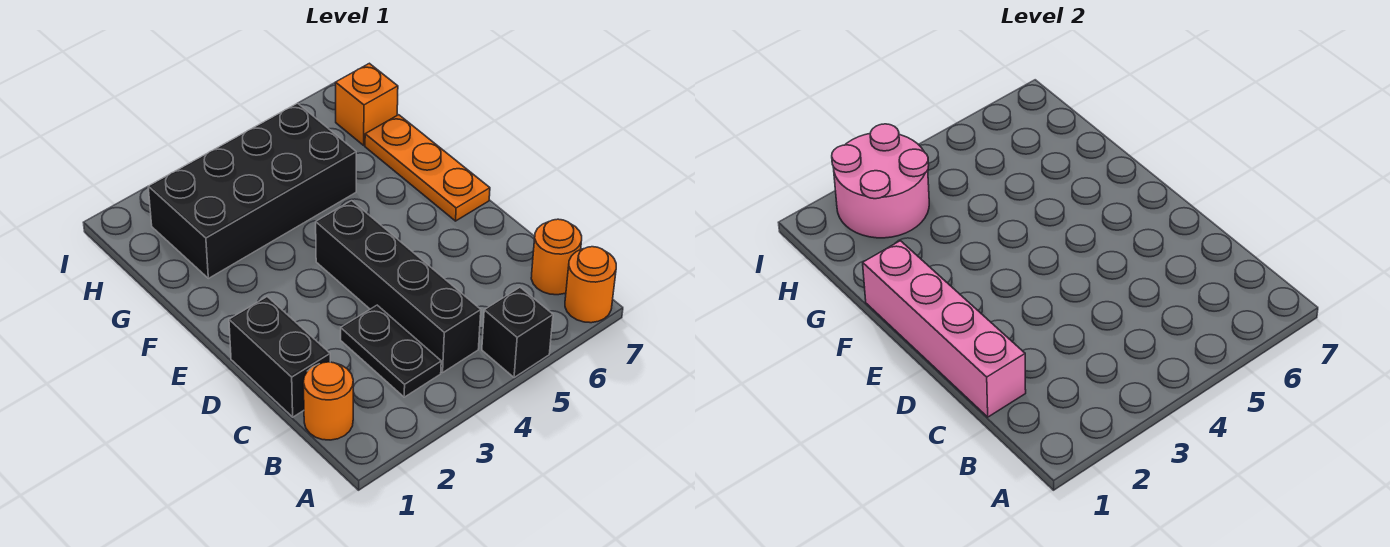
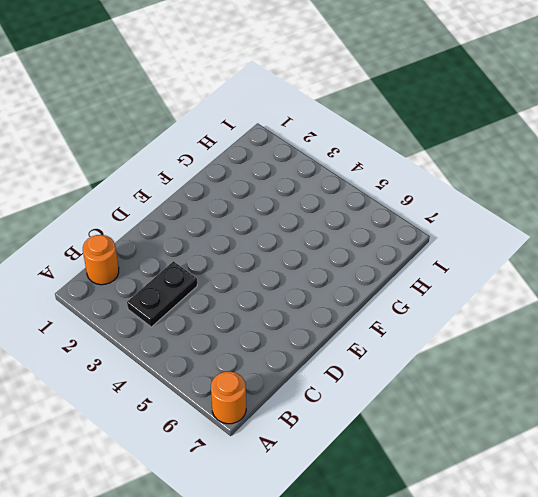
none -> black brick A5 level 1
none -> black brick B4:E4 level 1
none -> orange round brick B7 level 1

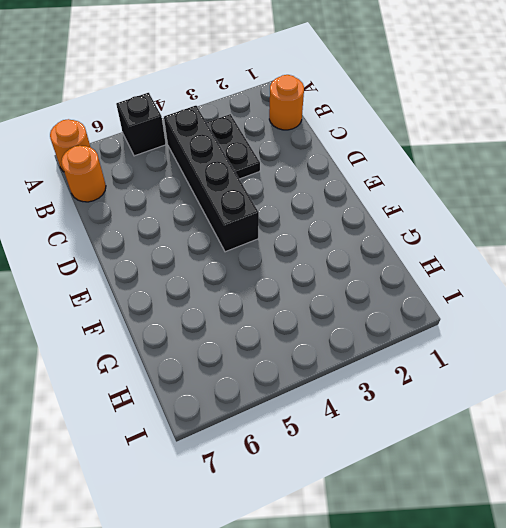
none -> black brick C1:D1 level 1
none -> orange plate E7:G7 level 1
none -> black brick G2:H5 level 1

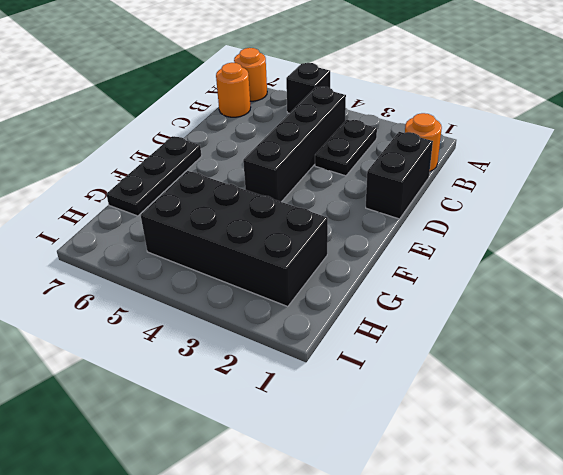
black plate E7:G7 level 1 -> orange plate E7:G7 level 1
none -> orange brick H7 level 1
none -> pink brick C1:F1 level 2
none -> pink round brick H2:I3 level 2

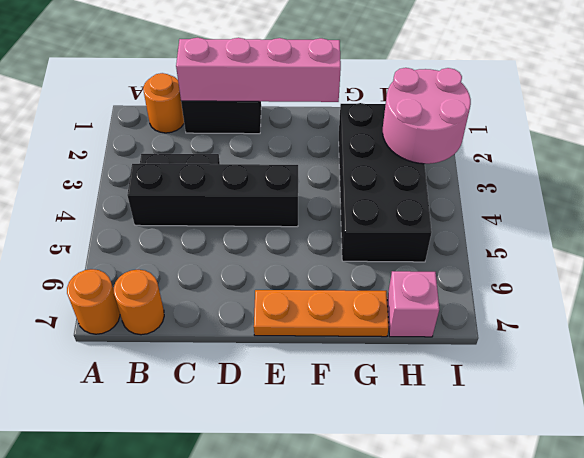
pink brick H7 level 1 -> orange brick H7 level 1
none -> black brick A5 level 1

